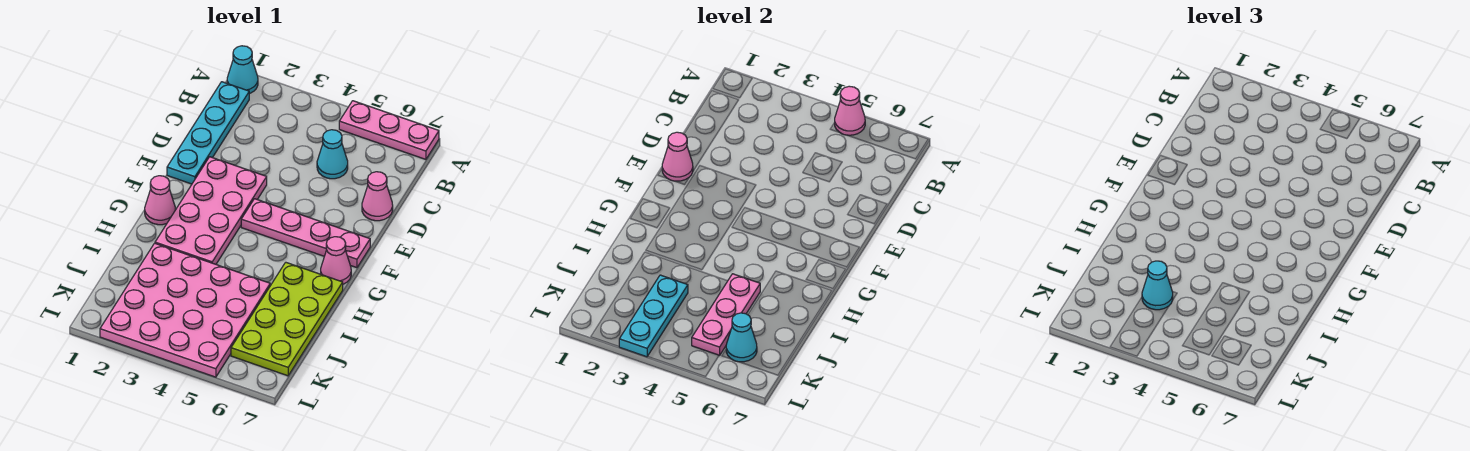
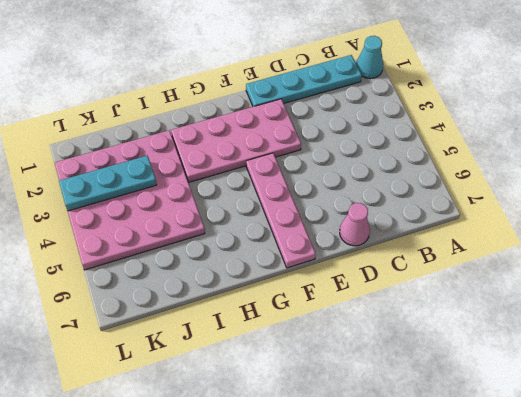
none -> pink plate A5:A7 level 1
none -> cyan cone C5 level 1
none -> pink cone G1 level 1

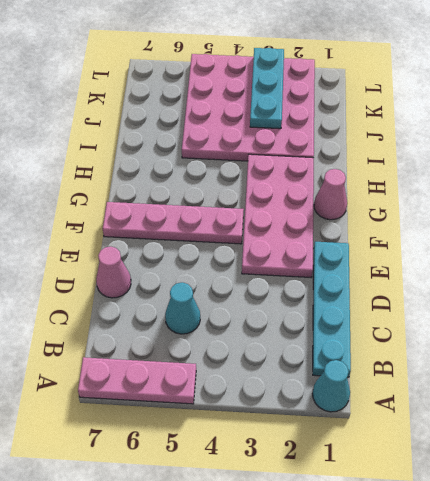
none -> pink cone G7 level 1
none -> lime plate H6:K7 level 1
none -> pink cone A5 level 2

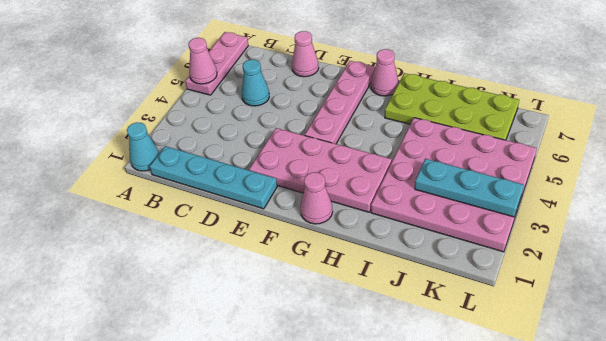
none -> pink cone E1 level 2
none -> pink plate I5:K5 level 2
none -> cyan cone K6 level 2

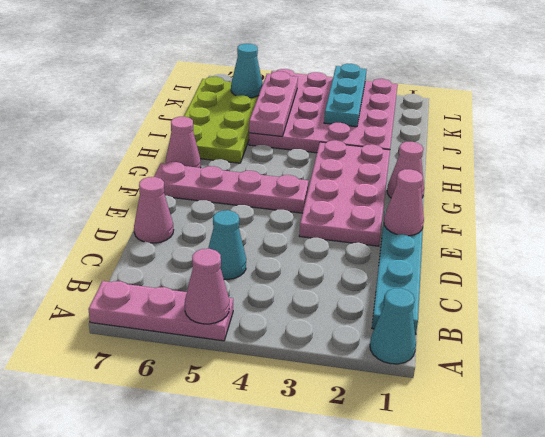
none -> cyan cone J3 level 3

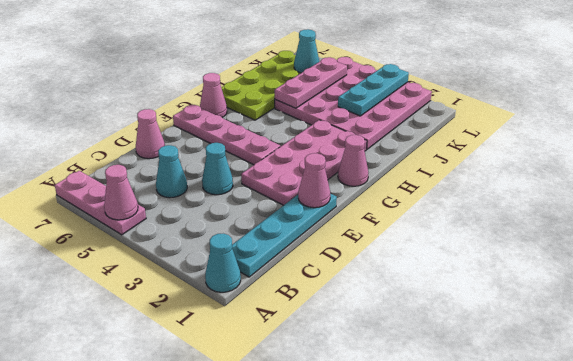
cyan cone D4 level 1 -> cyan cone J3 level 3

